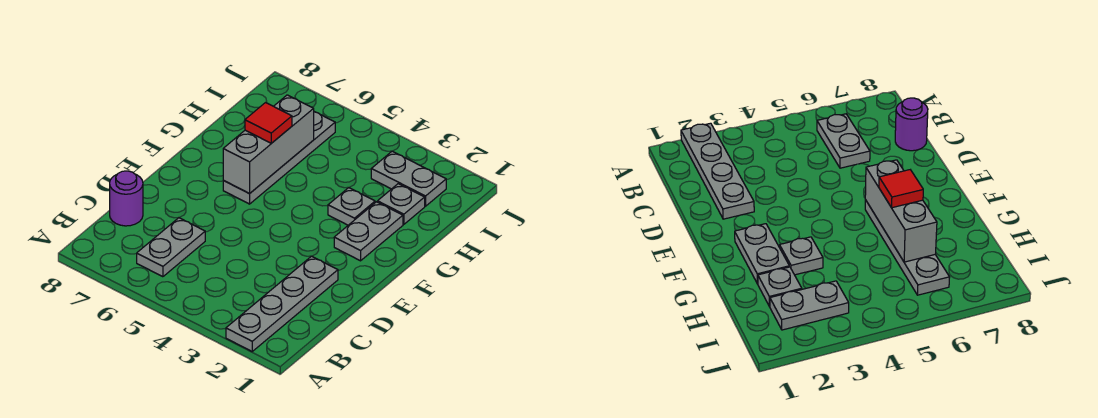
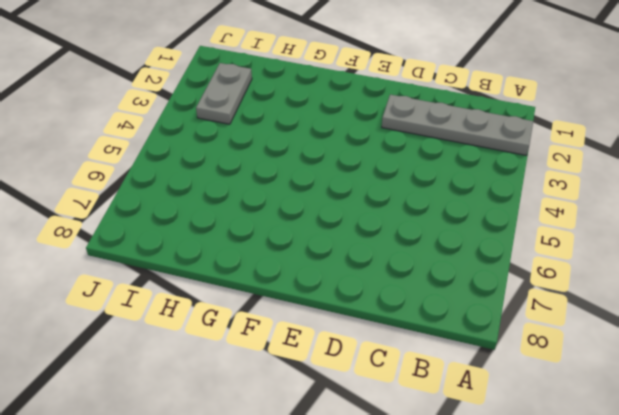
none -> grey plate B6:C6 level 1
none -> purple round brick C8 level 1

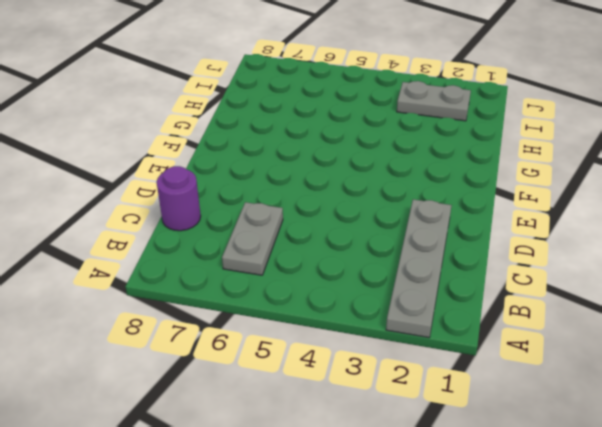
none -> grey plate F2:G2 level 1
none -> grey plate F6:I6 level 1

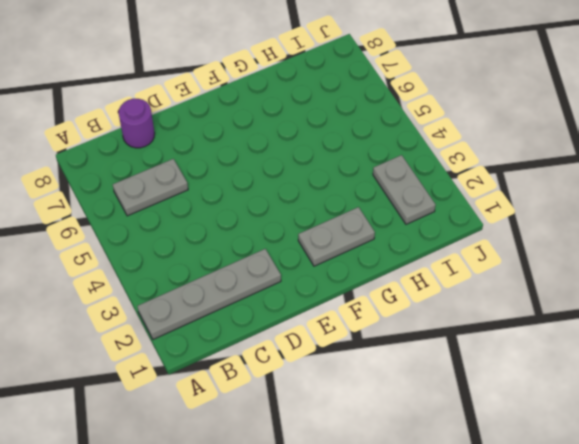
none -> grey plate F6:I6 level 1
none -> grey plate G3 level 1

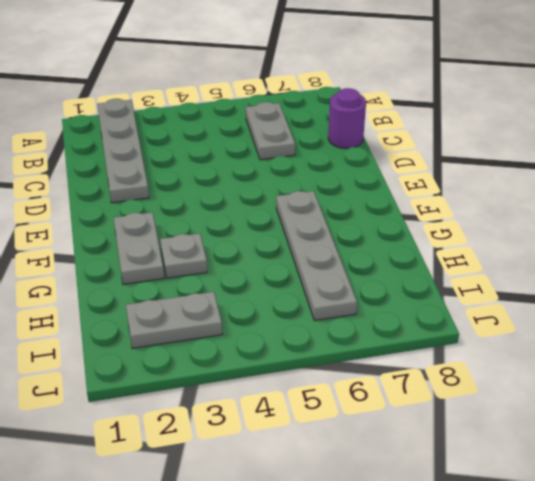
none -> grey plate H2 level 1
none -> grey brick F6:H6 level 2

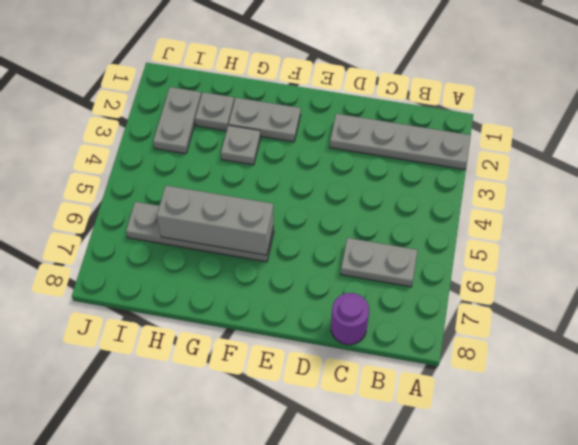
none -> red tile G6 level 3

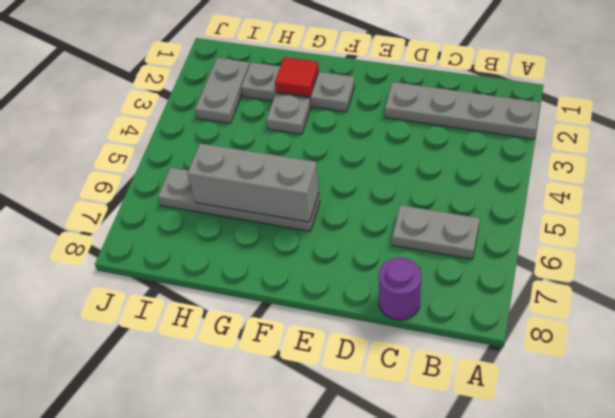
red tile G2 level 2 -> red tile G6 level 3

